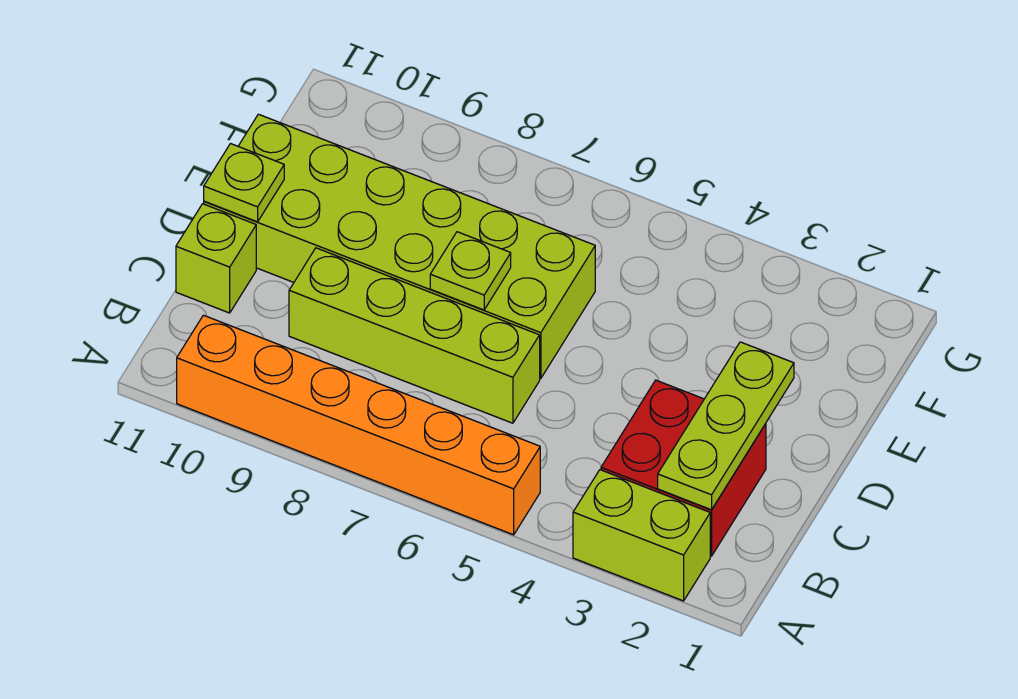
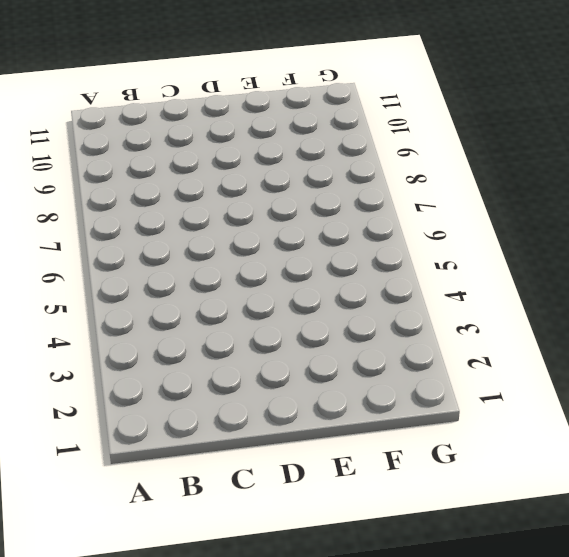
none -> lime brick A2:A3 level 1
none -> orange brick A5:A10 level 1

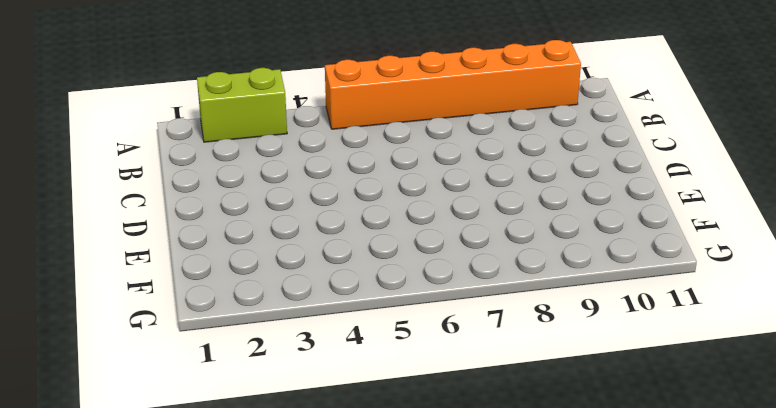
none -> red brick B2:C3 level 1
none -> lime brick C6:C9 level 1

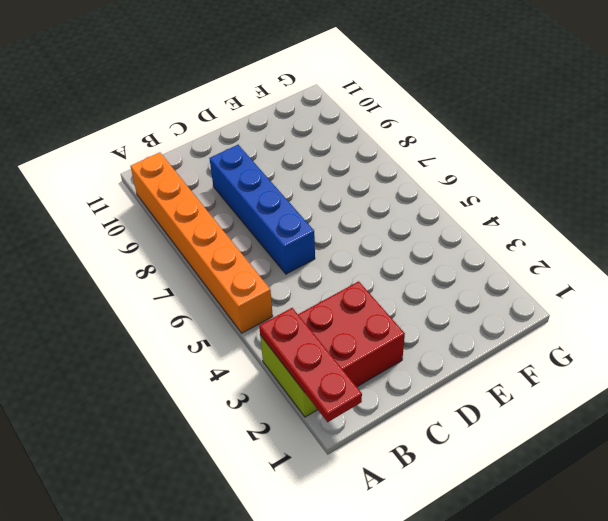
red plate A1:A3 level 2 -> none
blue brick C6:C9 level 1 -> lime brick C6:C9 level 1
none -> lime brick C11 level 1
none -> lime brick D6:E11 level 1

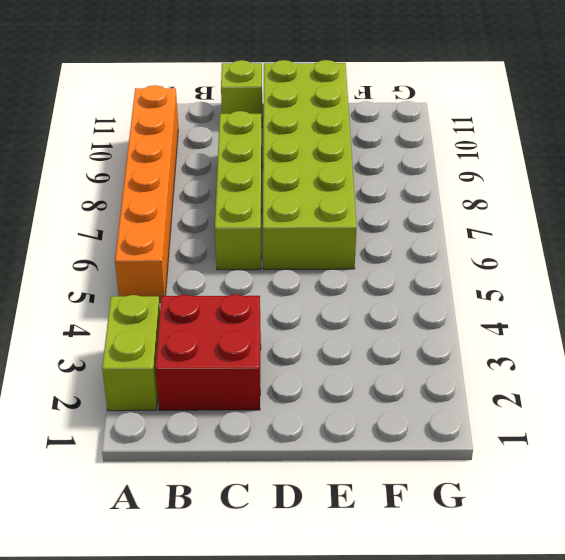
none -> lime plate B2:D2 level 2
none -> lime plate D7 level 2

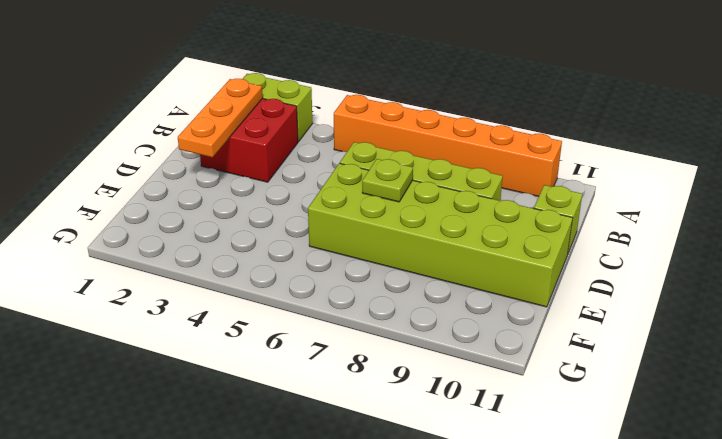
orange plate B2:D2 level 2 -> lime plate B2:D2 level 2
none -> lime plate D11 level 2

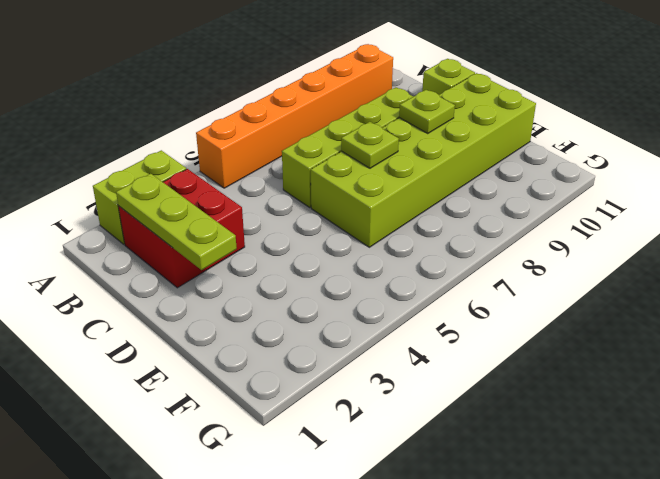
lime plate D9 level 2 -> lime plate D11 level 2

